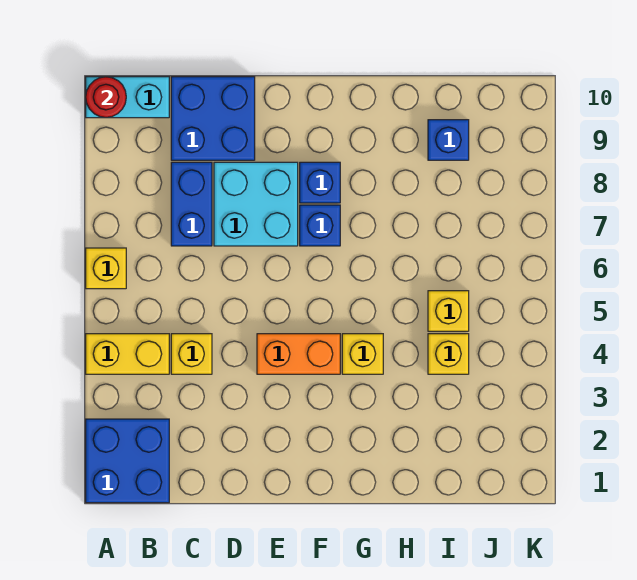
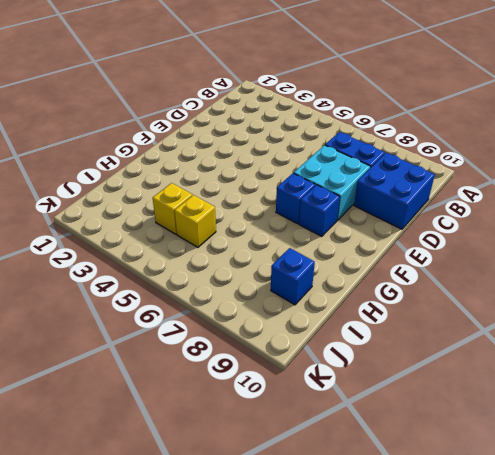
none -> blue brick A1:B2 level 1
none -> yellow brick A4:B4 level 1
none -> yellow brick A6 level 1

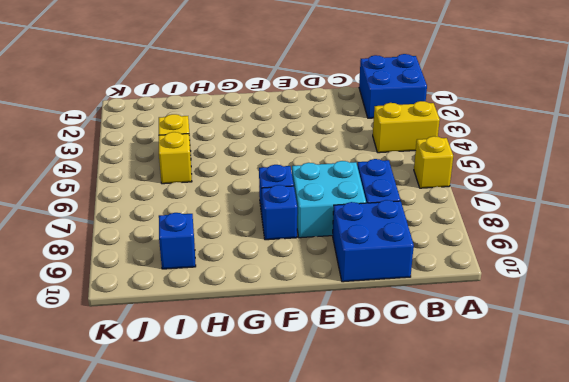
none -> cyan brick A10:B10 level 1
none -> yellow brick C4 level 1
none -> orange brick E4:F4 level 1

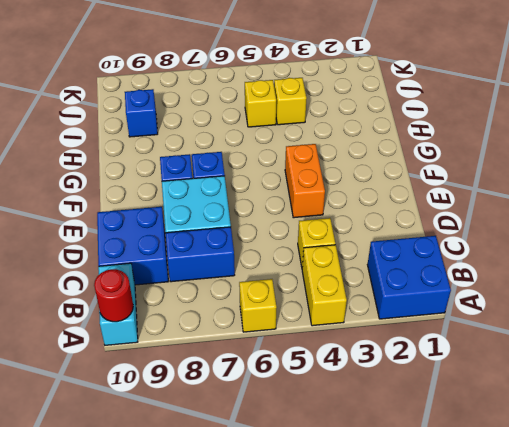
none -> yellow brick G4 level 1

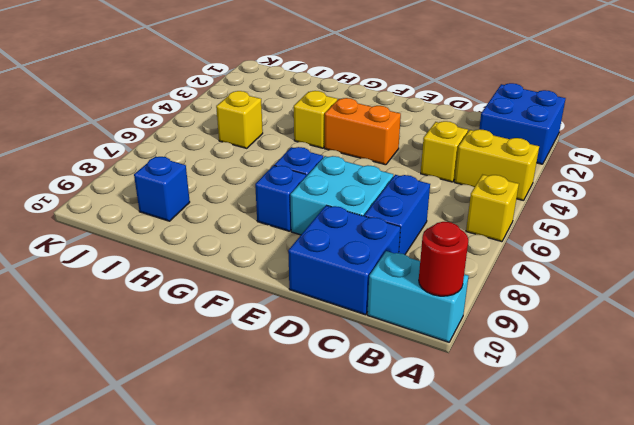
none -> yellow brick I4 level 1

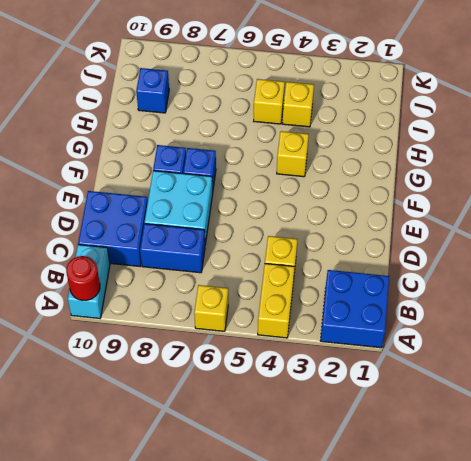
none -> orange brick E4:F4 level 1

